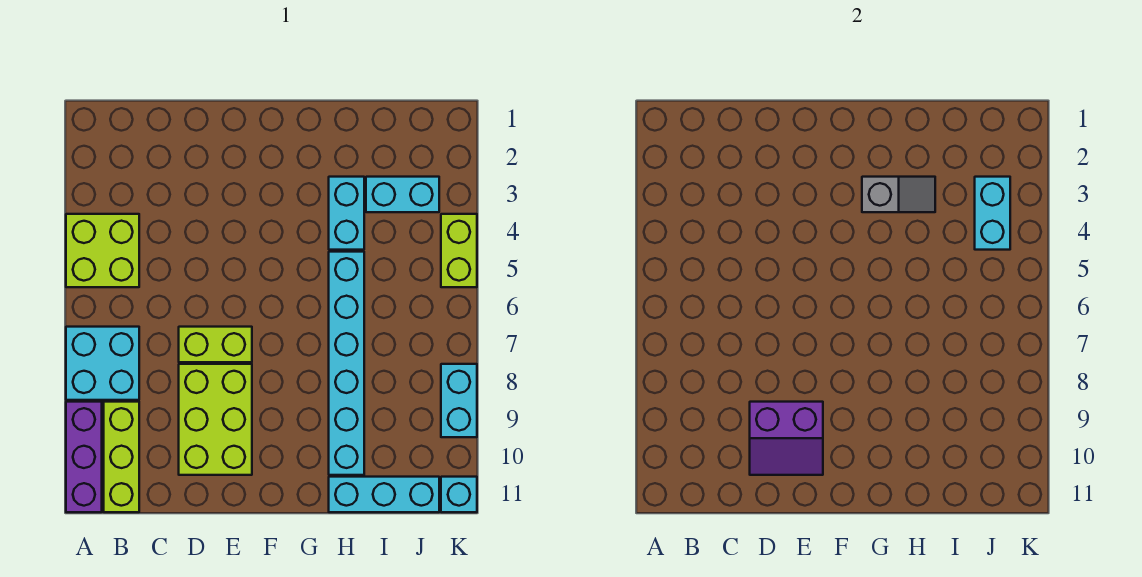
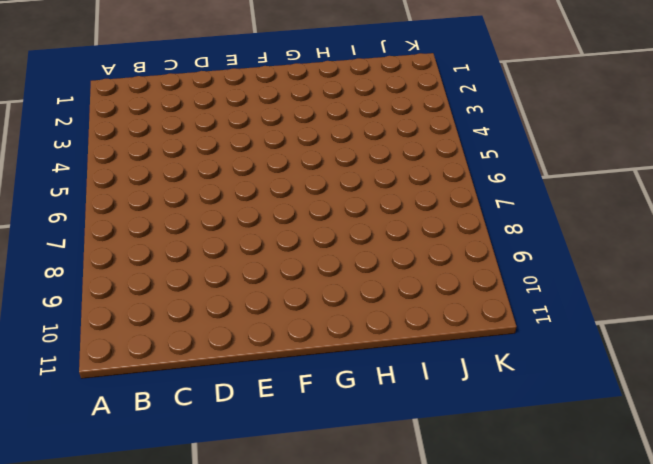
none -> lime brick A4:B5 level 1
none -> cyan brick A7:B8 level 1
none -> purple brick A9:A11 level 1

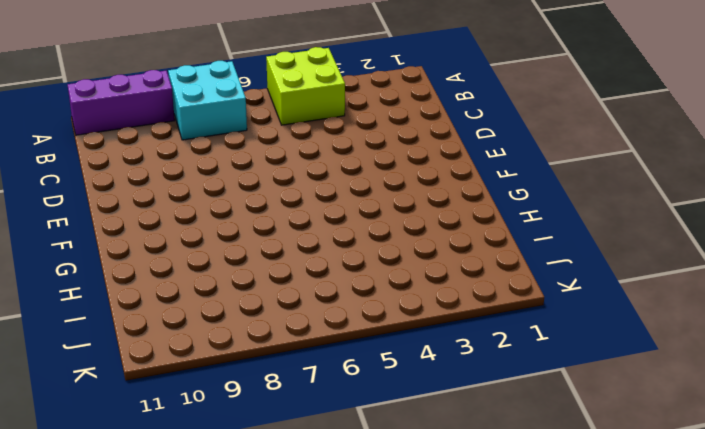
none -> lime brick B9:B11 level 1
none -> lime brick D7:E7 level 1
none -> lime brick D8:E10 level 1

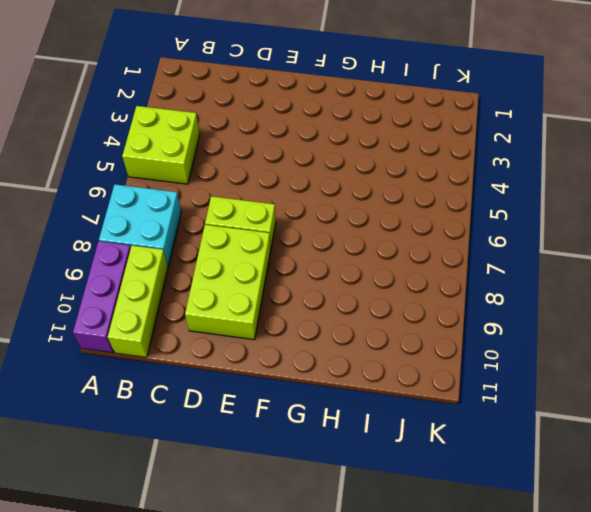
none -> cyan brick H3:H4 level 1
none -> cyan brick H5:H10 level 1
none -> cyan brick H11:J11 level 1

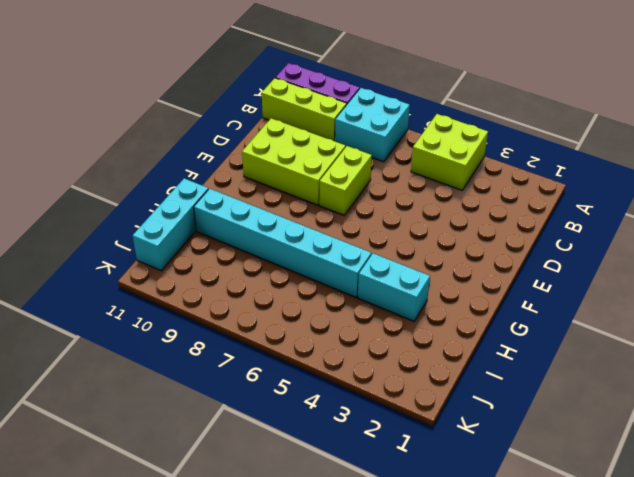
none -> cyan brick I3:J3 level 1
none -> lime brick K4:K5 level 1
none -> cyan brick K8:K9 level 1

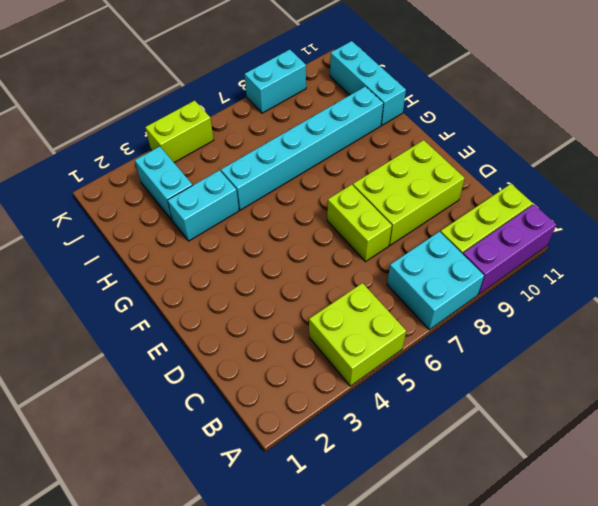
none -> cyan brick K11 level 1
none -> purple slope D9:E10 level 2 top 9
none -> grey slope G3:H3 level 2 top G

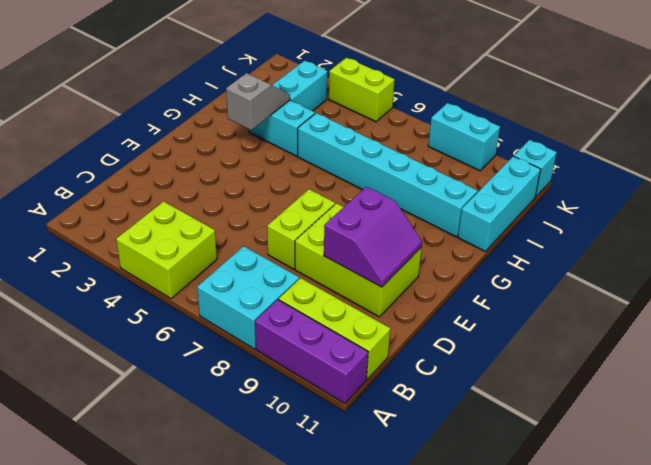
none -> cyan brick J3:J4 level 2

